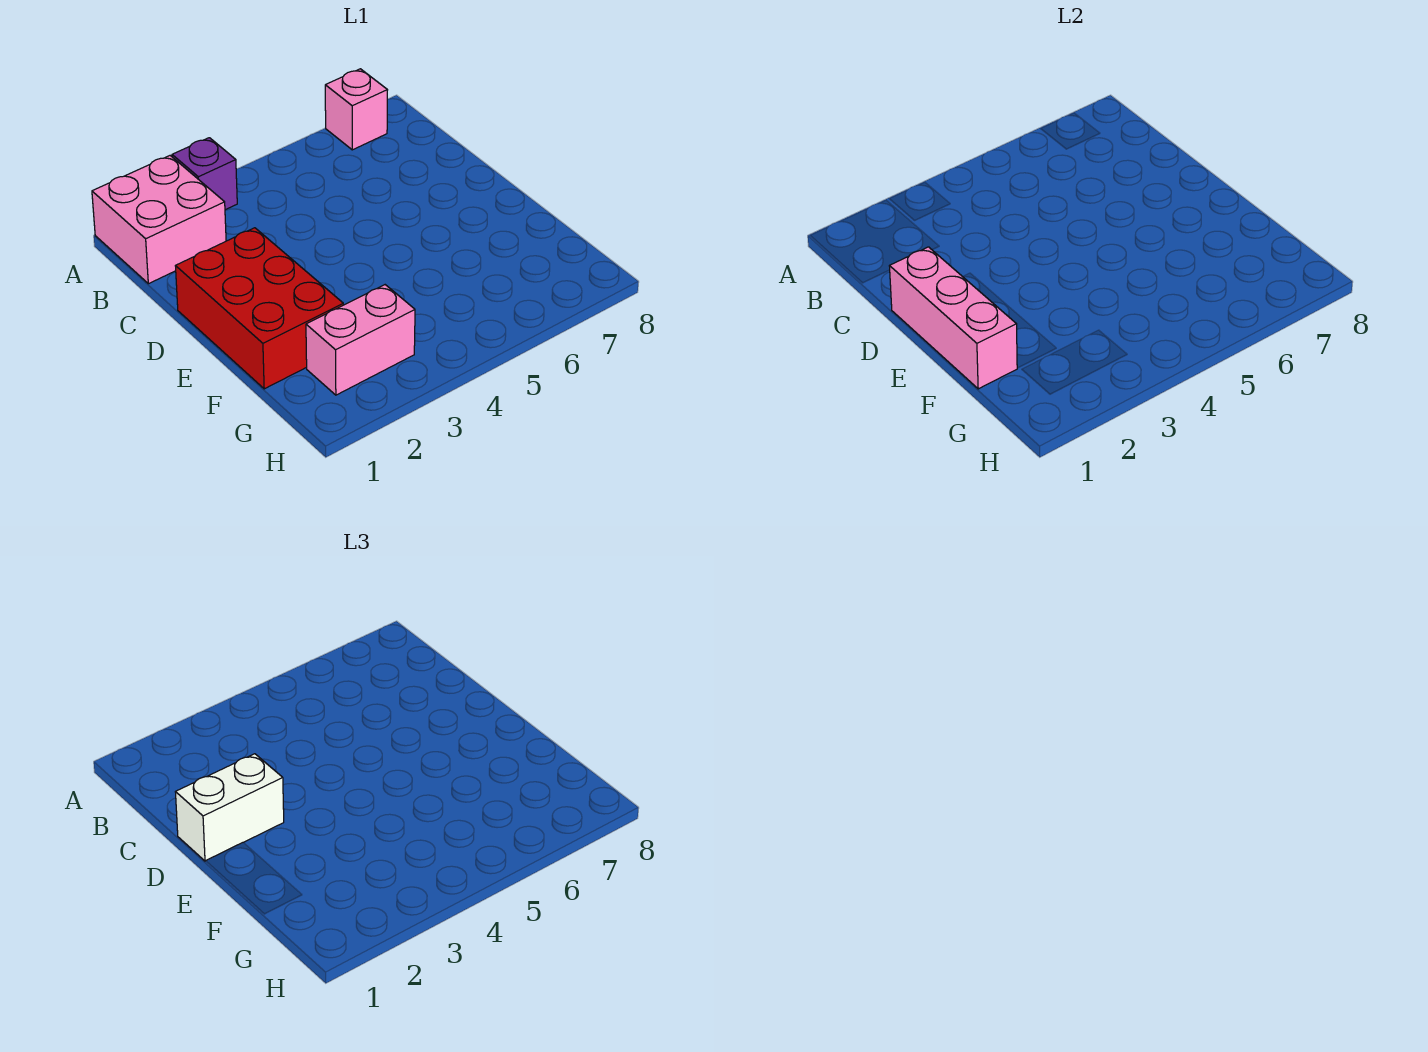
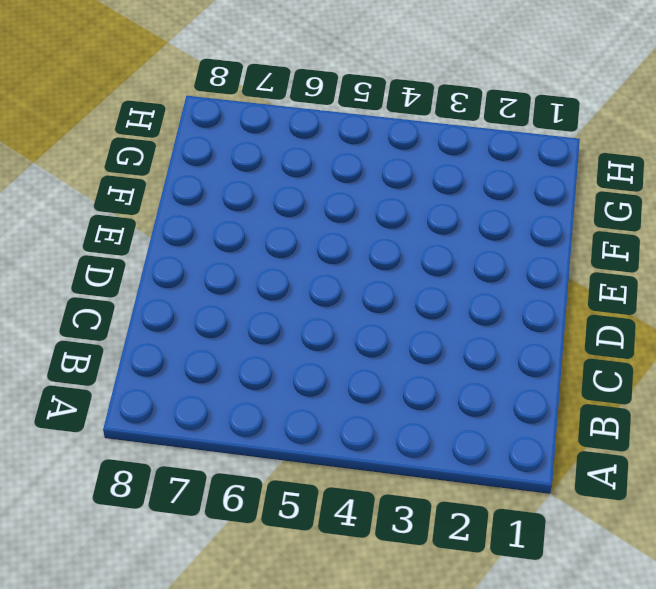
none -> pink brick A1:B2 level 1
none -> purple brick A3 level 1

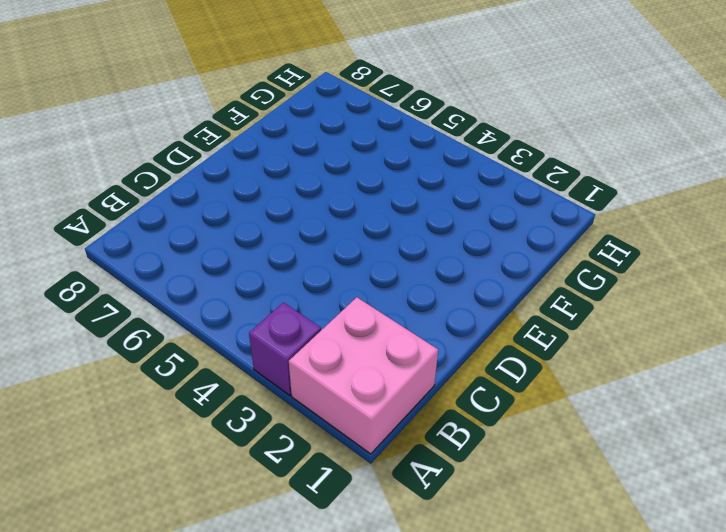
none -> pink brick A7 level 1
none -> red brick D1:F2 level 1

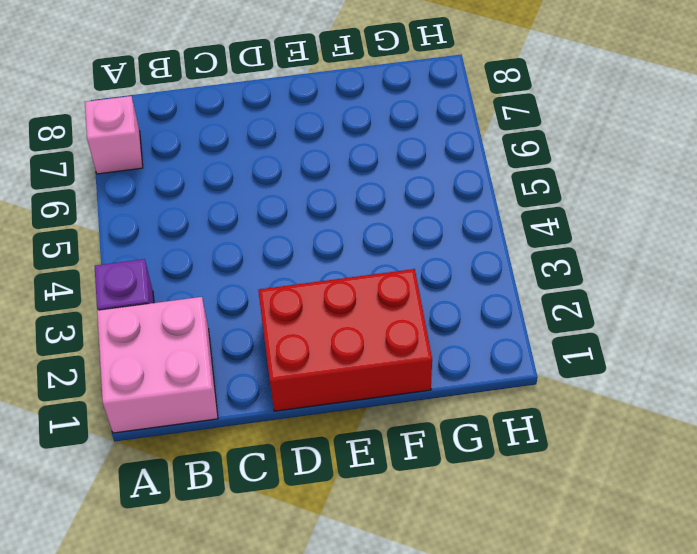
none -> pink brick G2:G3 level 1
none -> pink brick D1:F1 level 2

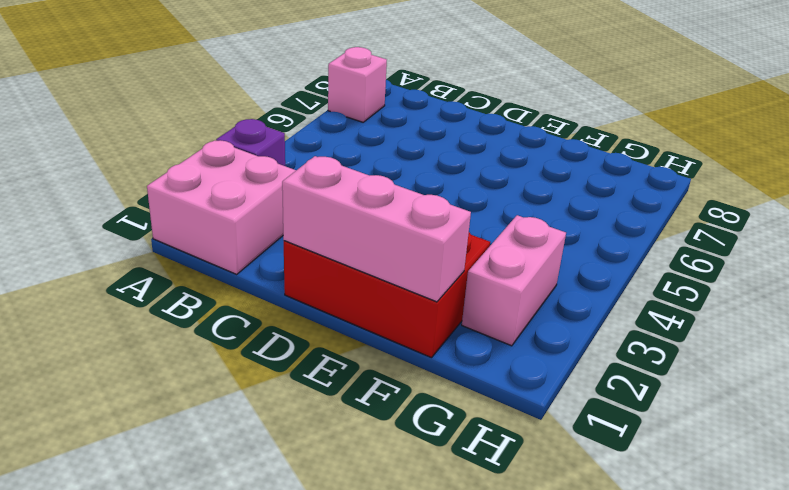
none -> white brick D1:D2 level 3

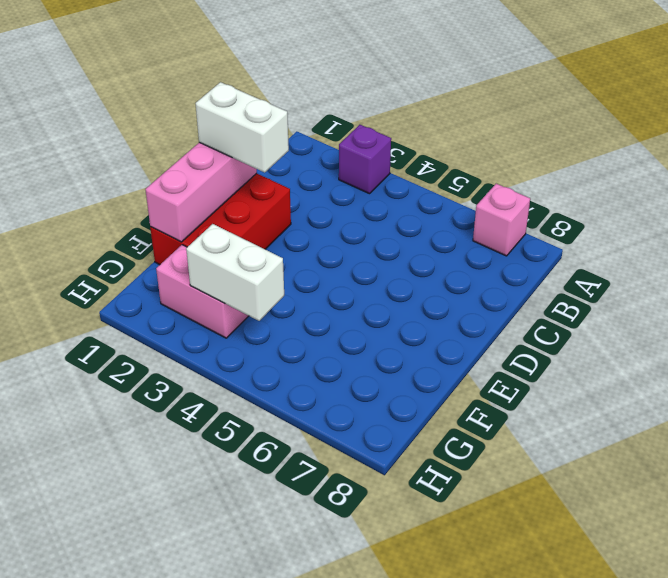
white brick G3:G4 level 2 -> none
none -> pink brick A1:B2 level 1

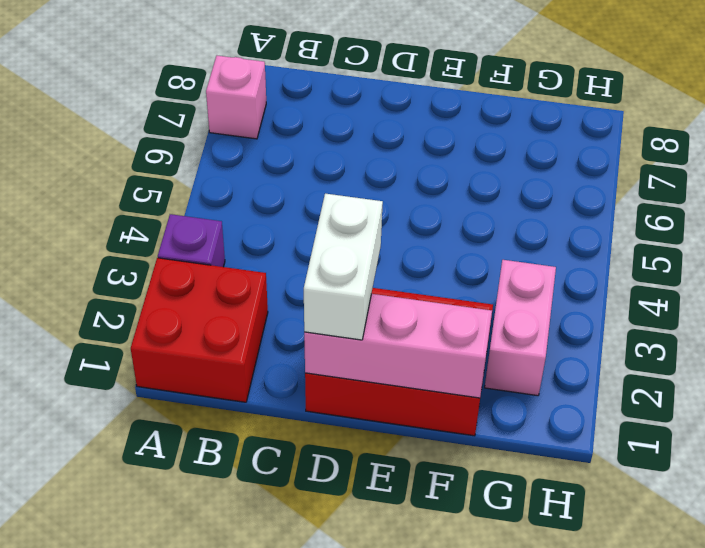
red brick A1:B2 level 1 -> pink brick A1:B2 level 1

